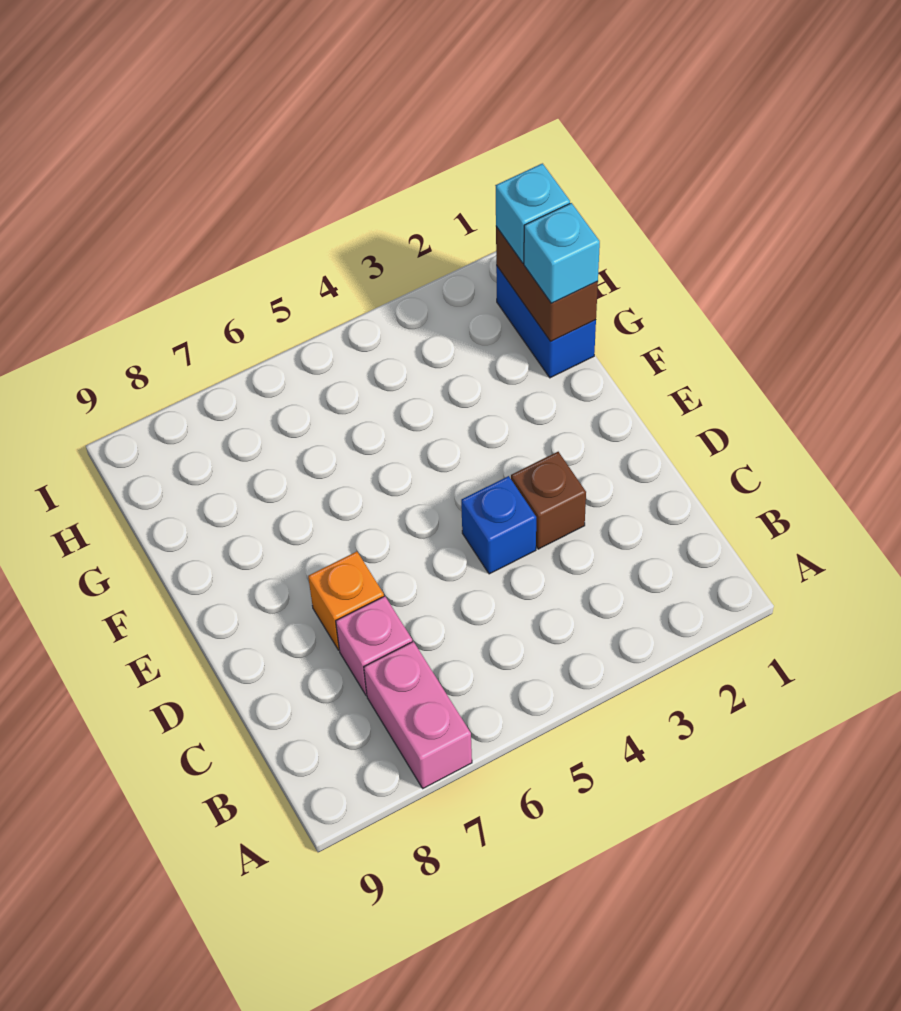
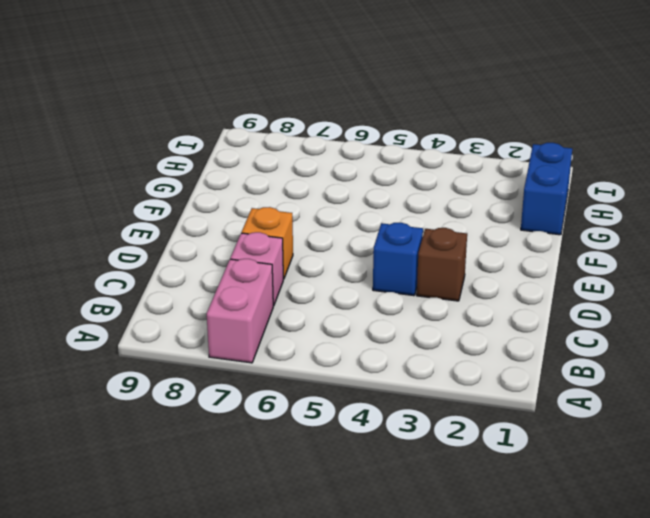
none -> brown brick G1:H1 level 2
none -> cyan brick G1 level 3

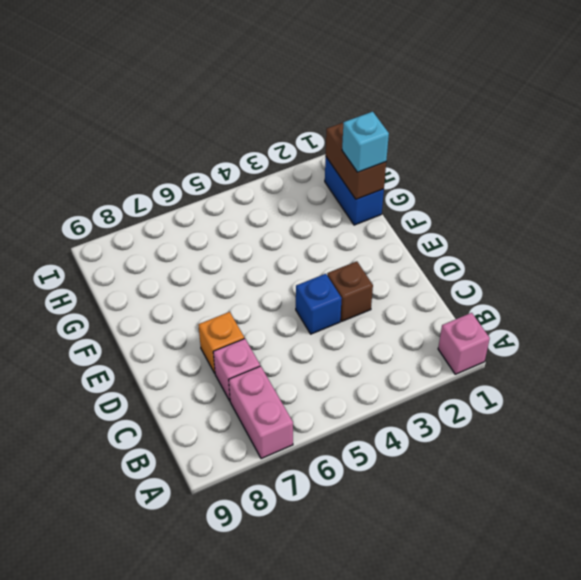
pink brick A1 level 1 -> none
none -> cyan brick H1 level 3

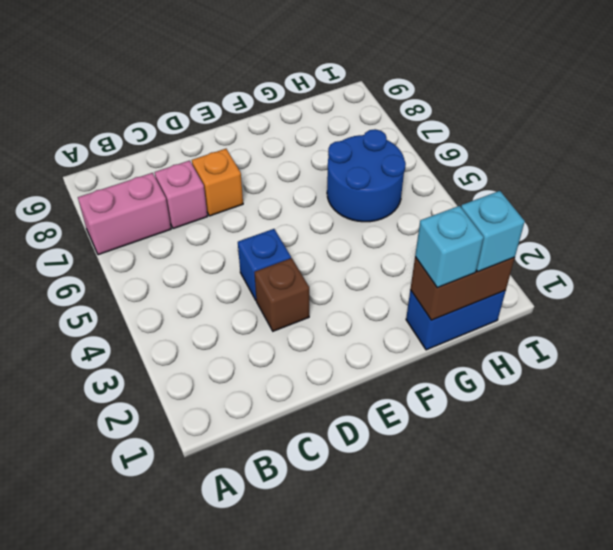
blue round brick G5:H6 level 1 -> none

